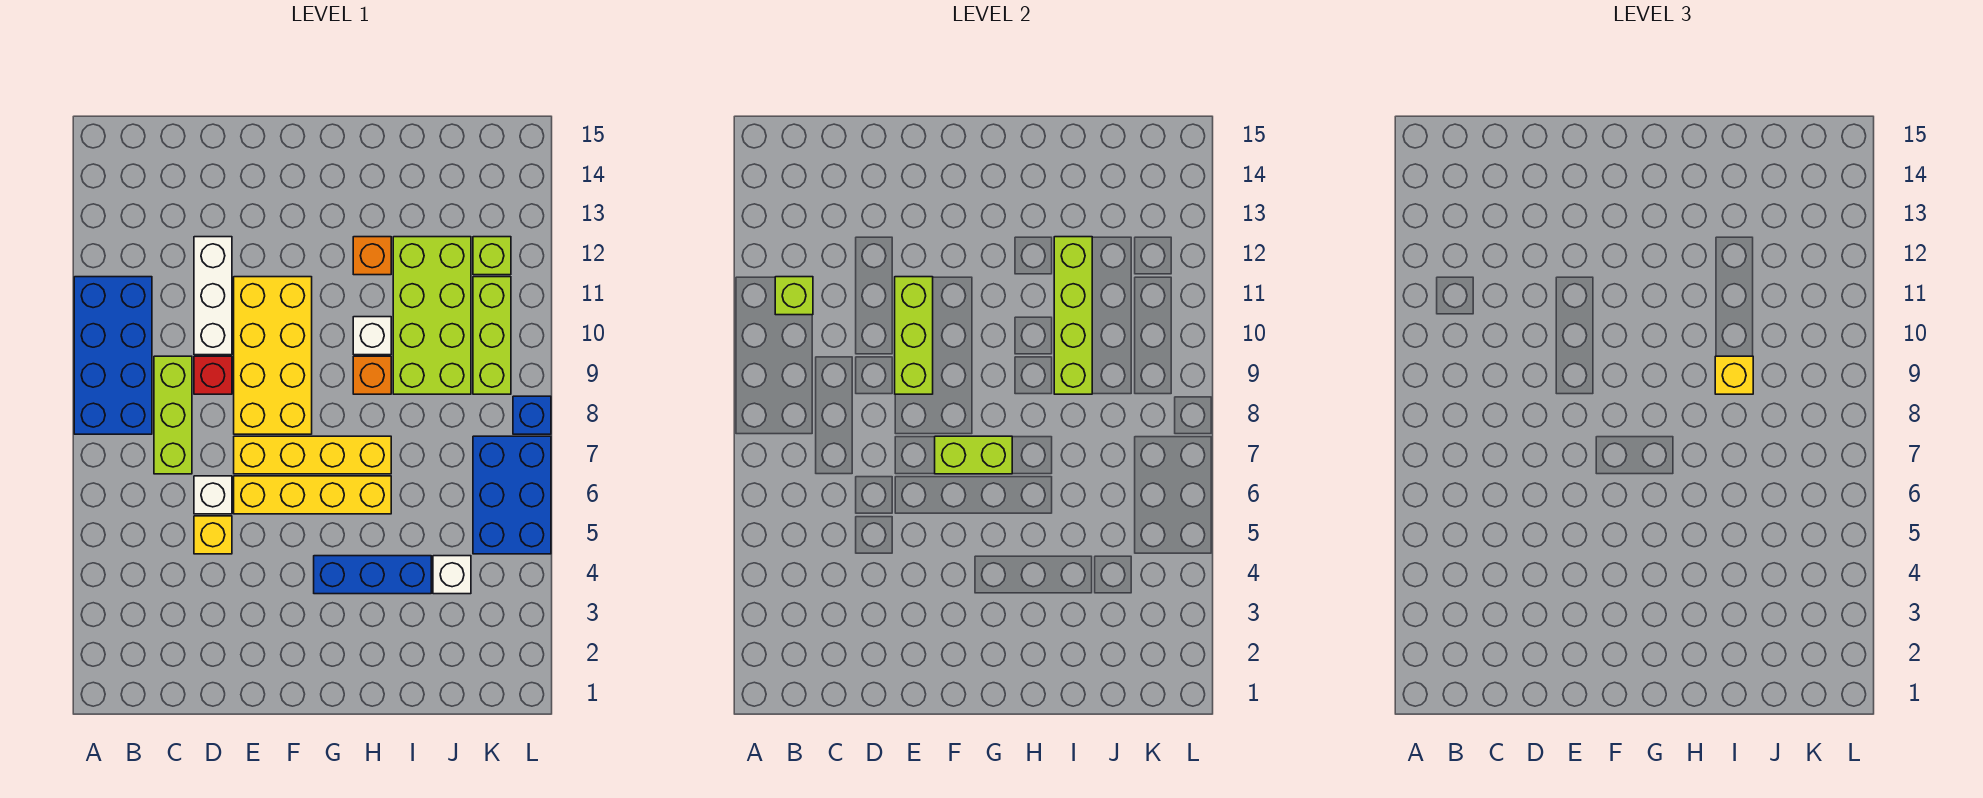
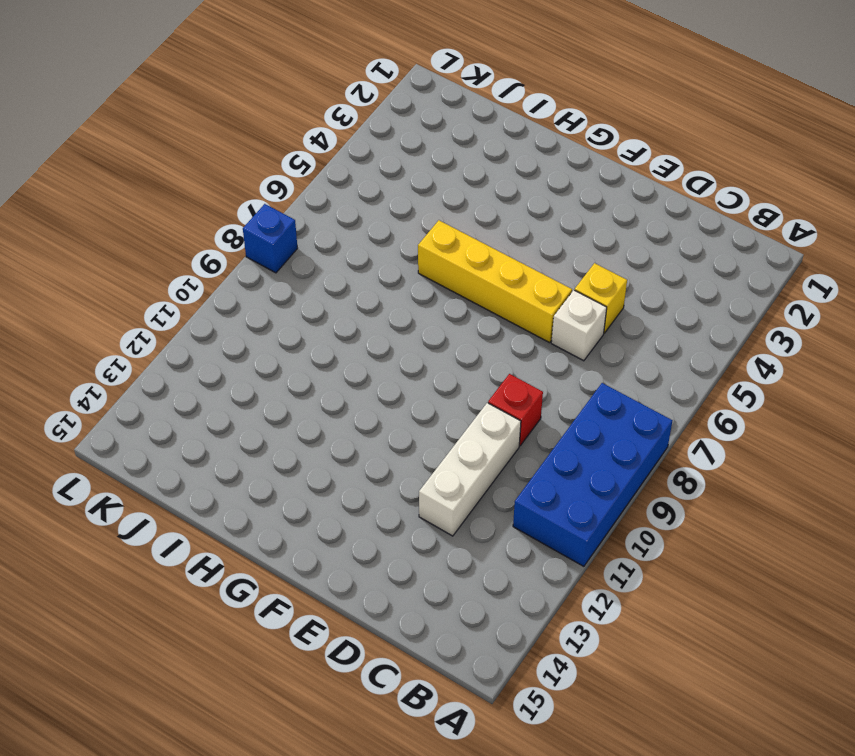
none -> lime brick C7:C9 level 1
none -> yellow brick E7:H7 level 1
none -> yellow brick E8:F11 level 1

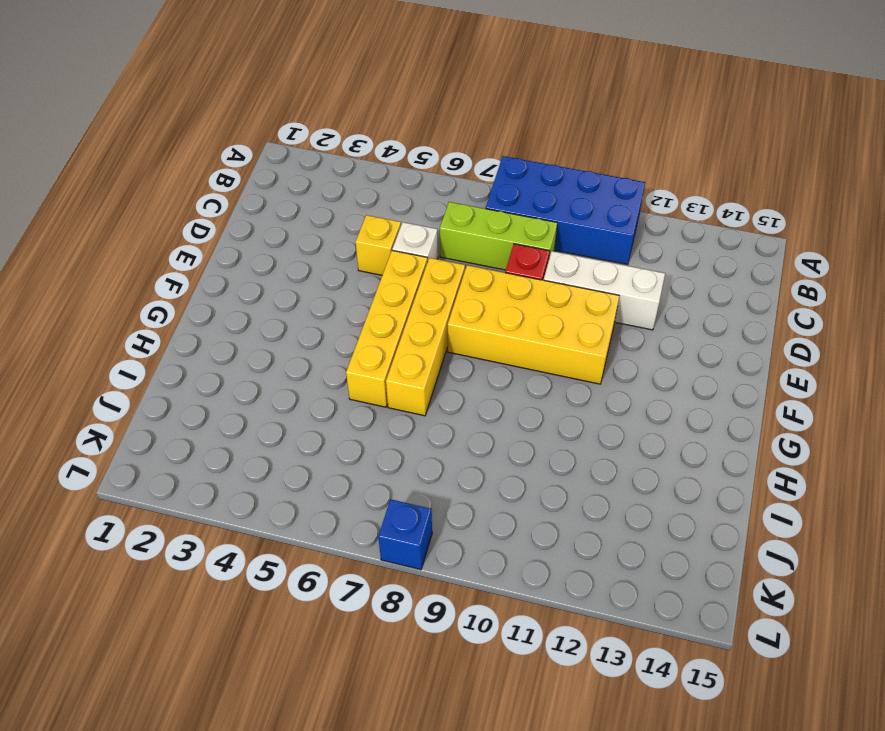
none -> blue brick G4:I4 level 1
none -> orange brick H9 level 1
none -> white brick H10 level 1

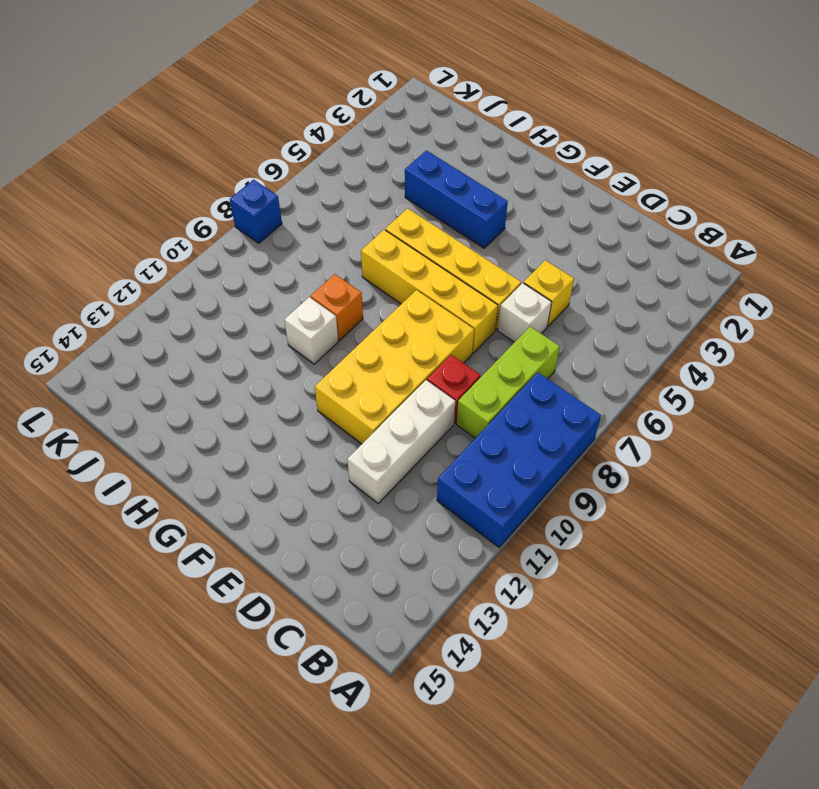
none -> orange brick H12 level 1
none -> lime brick I9:J12 level 1
none -> white brick J4 level 1

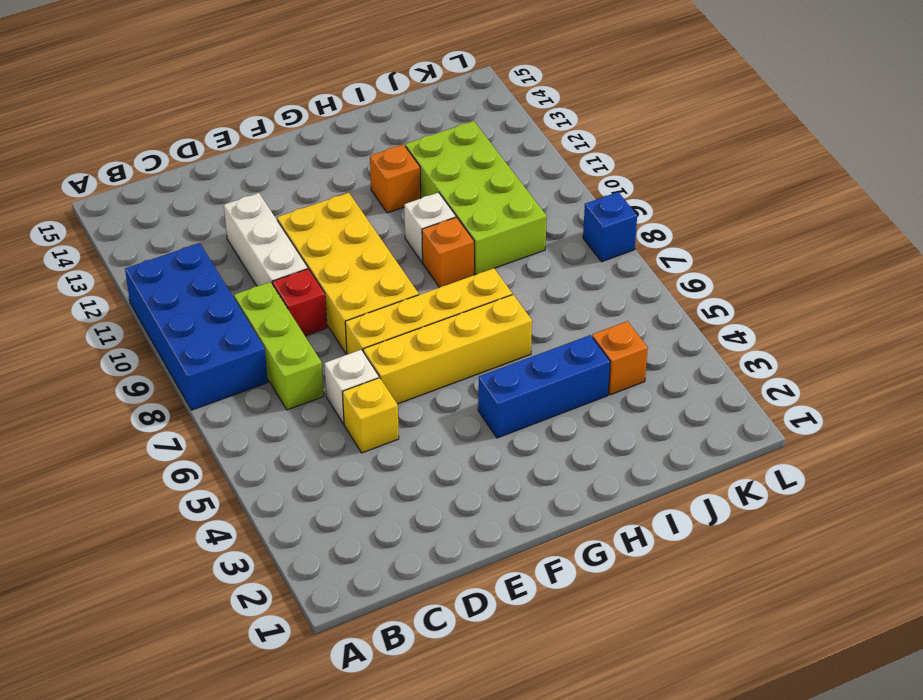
orange brick J4 level 1 -> white brick J4 level 1
none -> blue brick K5:L7 level 1
none -> lime brick K9:K11 level 1
none -> lime brick K12 level 1

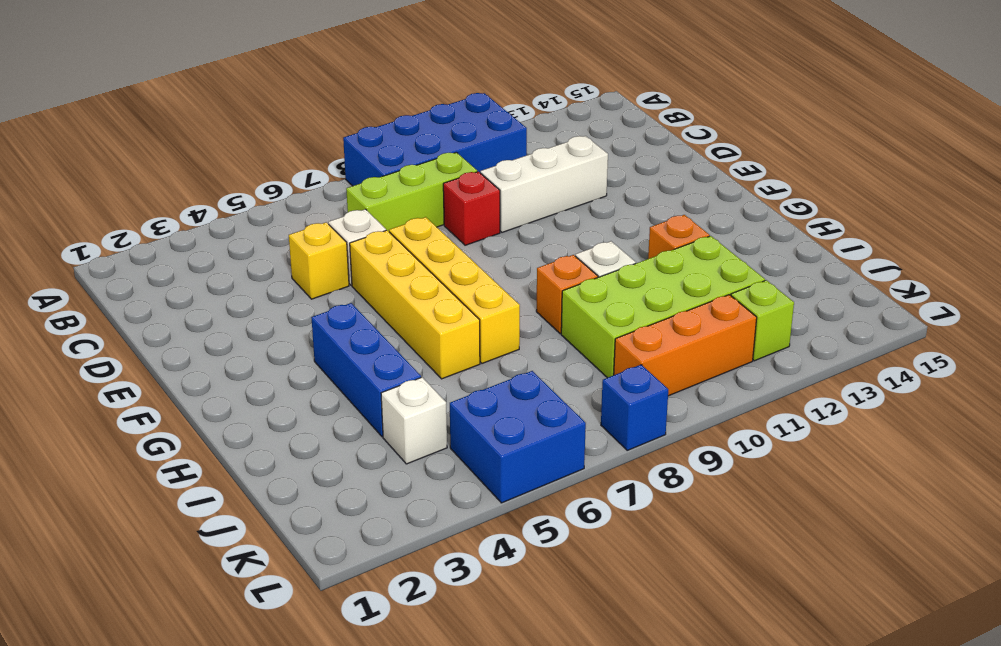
blue brick K5:L6 level 1 -> blue brick K5:L7 level 1
orange brick K9:K11 level 1 -> lime brick K9:K11 level 1
none -> yellow brick E8:F11 level 1
none -> lime brick B11 level 2
none -> lime brick E9:E11 level 2

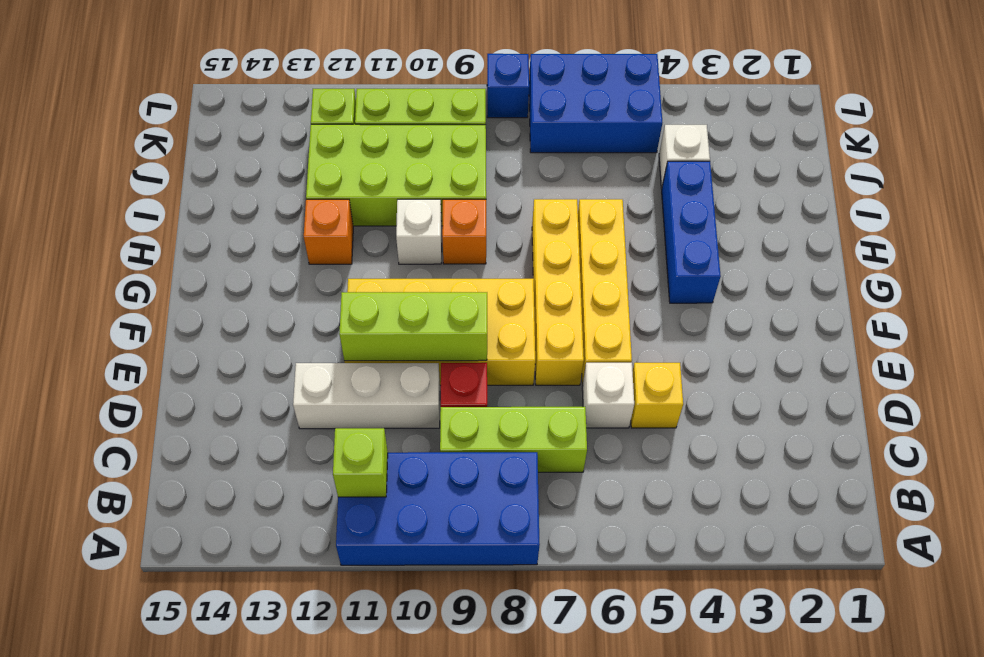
none -> lime brick F7:G7 level 2
none -> lime brick I9:I12 level 2
none -> yellow brick I9 level 3

